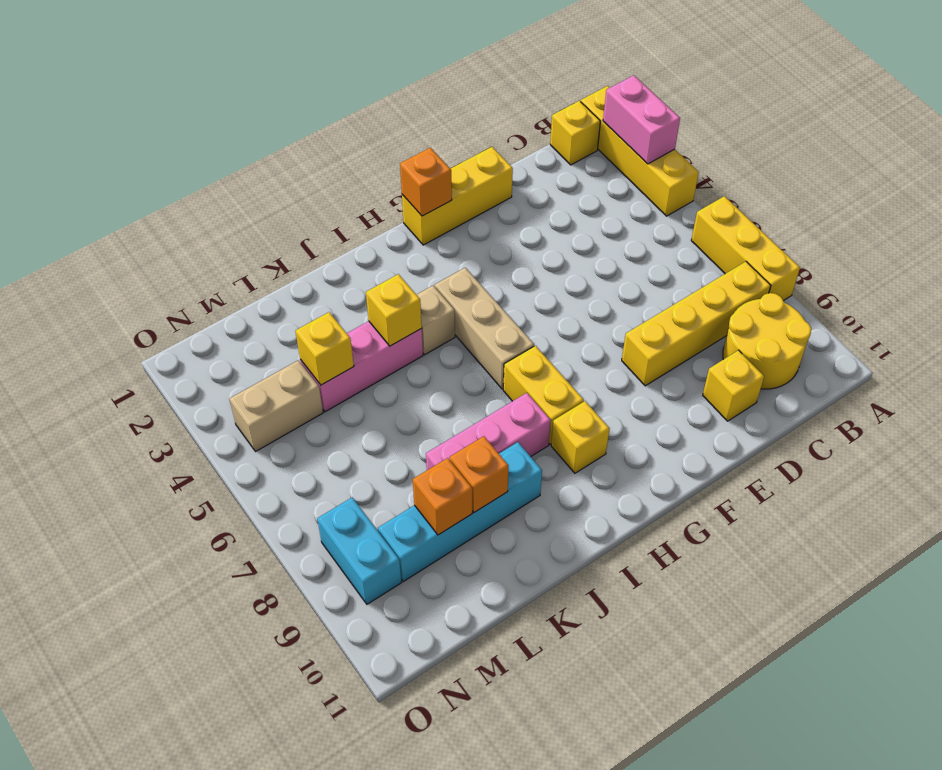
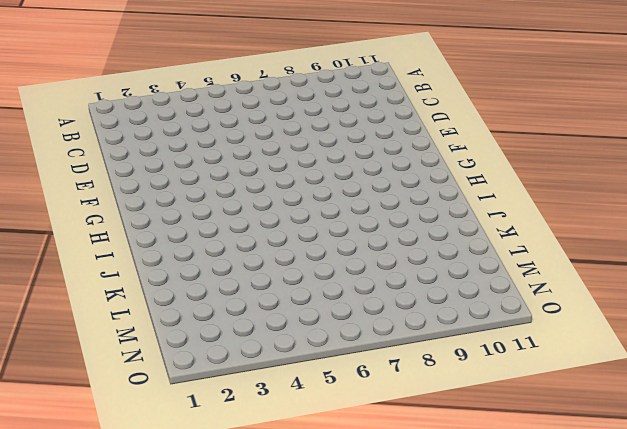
none -> yellow brick A1:A4 level 1
none -> yellow brick A6:A8 level 1
none -> yellow brick B1 level 1

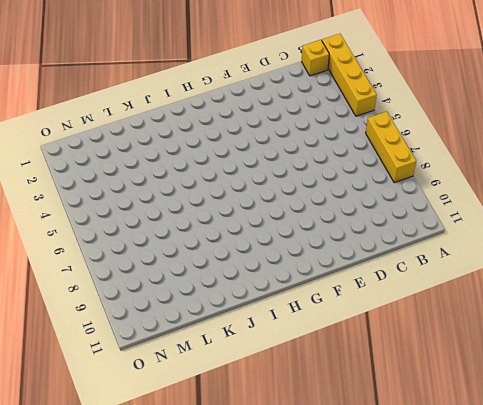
none -> yellow brick B8:E8 level 1
none -> yellow round brick B9:C10 level 1
none -> yellow brick D10 level 1

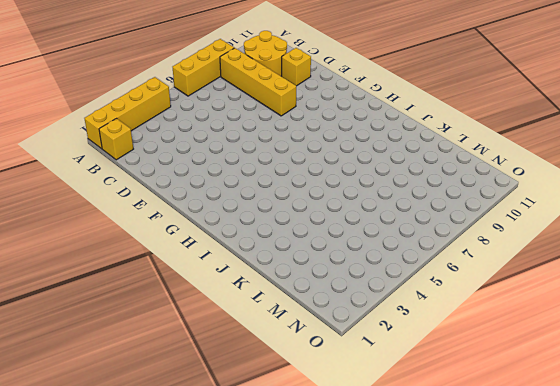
none -> yellow brick E1:G1 level 1
none -> tan brick H4:H6 level 1
none -> yellow brick H7:H8 level 1

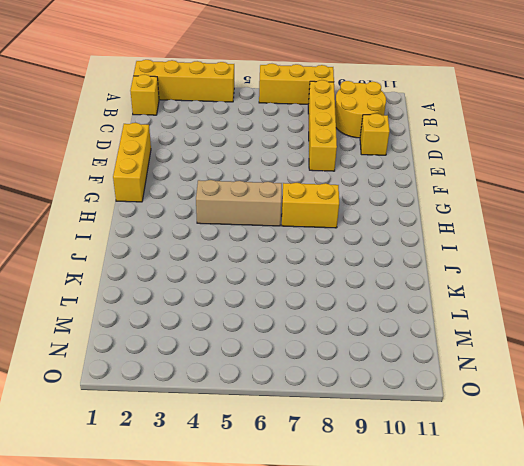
none -> yellow brick H9 level 1
none -> tan brick I4 level 1
none -> pink brick I8:K8 level 1

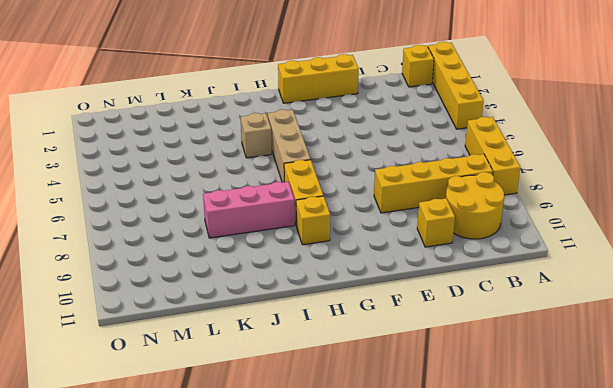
none -> pink brick J4:L4 level 1
none -> cyan brick J9:M9 level 1
none -> tan brick M4:N4 level 1

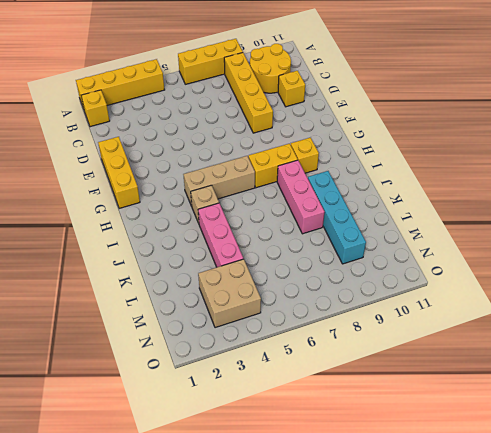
tan brick M3:N4 level 1 -> tan brick M4:N4 level 1
none -> cyan brick N8:N9 level 1
none -> pink brick A2:A3 level 2
none -> orange brick G1 level 2

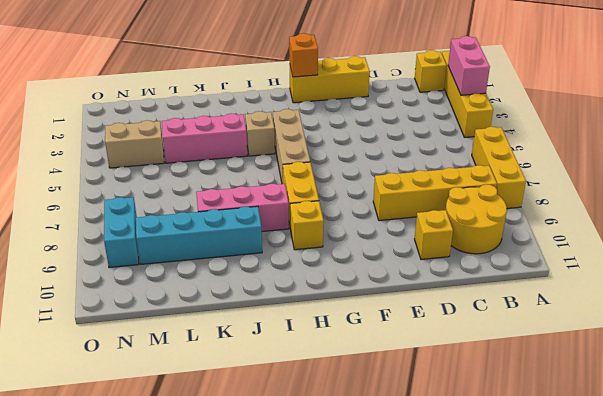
none -> yellow brick J4 level 2
none -> orange brick K9 level 2
none -> yellow brick L4 level 2

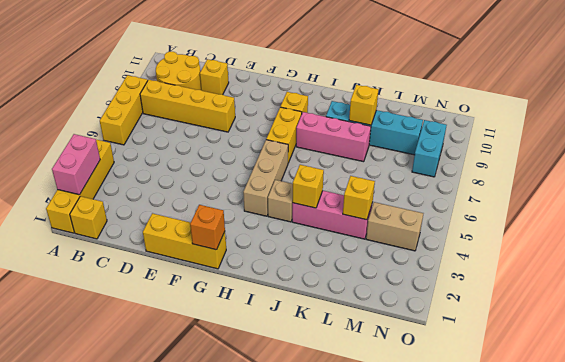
yellow brick K9 level 2 -> orange brick K9 level 2
none -> orange brick L9 level 2

